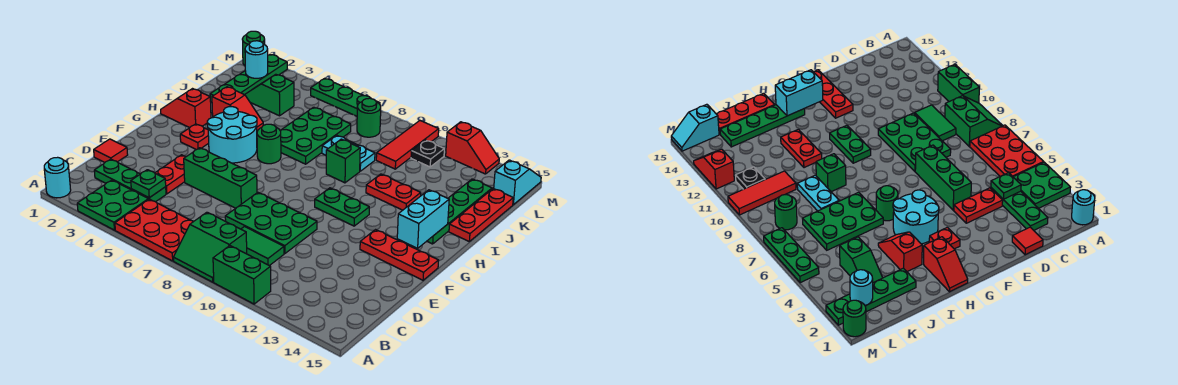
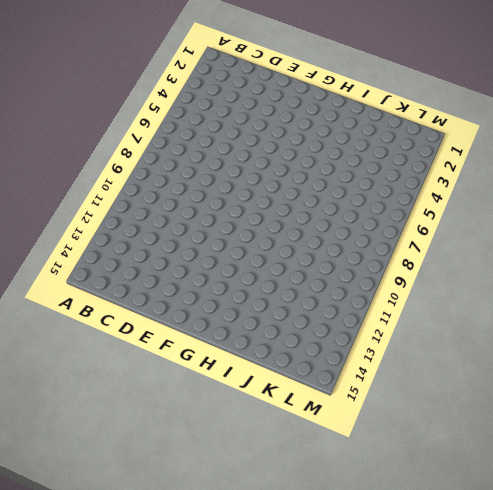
none -> cyan round brick A1 level 1
none -> green plate A3:B4 level 1
none -> red plate A5:B7 level 1
none -> green slope A8:B9 level 1 top B

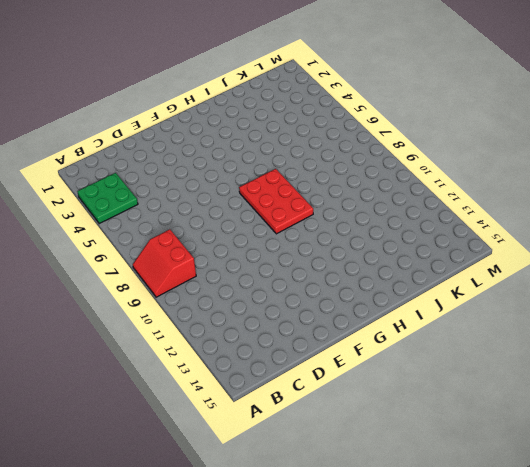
red slope A8:B9 level 1 top B -> green slope A8:B9 level 1 top B
red plate G7:H9 level 1 -> red plate A5:B7 level 1
none -> cyan round brick A1 level 1
none -> green brick A10:A11 level 1
none -> green plate C2:C4 level 1
none -> green tile C9:C10 level 1

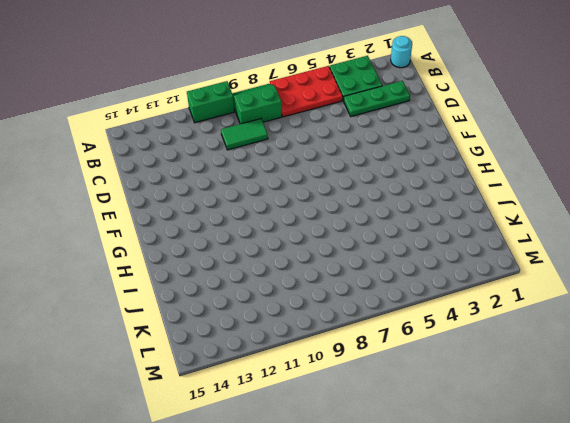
none -> red tile D1 level 1
none -> red plate D4:E4 level 1
none -> green plate D8:E10 level 1
none -> green brick E5:E7 level 1

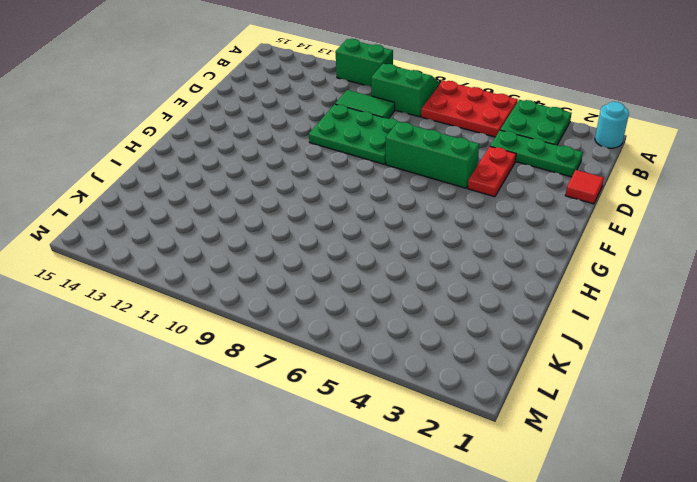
none -> red plate F13:F15 level 1
none -> red plate G3 level 1
none -> cyan round brick G4:H5 level 1
none -> green plate G10:G11 level 1

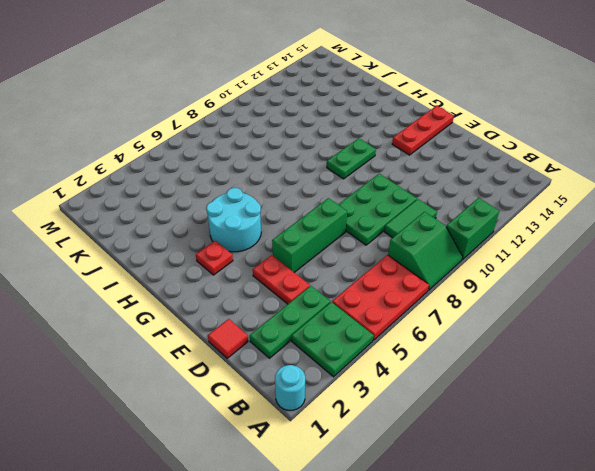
none -> red slope H1:H2 level 1 top 2
none -> green round brick H6 level 1
none -> green plate H14:K14 level 1
none -> red slope I3:I4 level 1 top 3

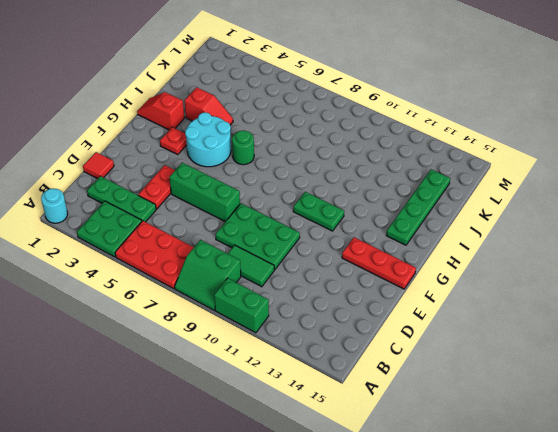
none -> green plate I6:K7 level 1
none -> green brick I9 level 1
none -> red plate I11:I12 level 1
none -> red plate I15:K15 level 1

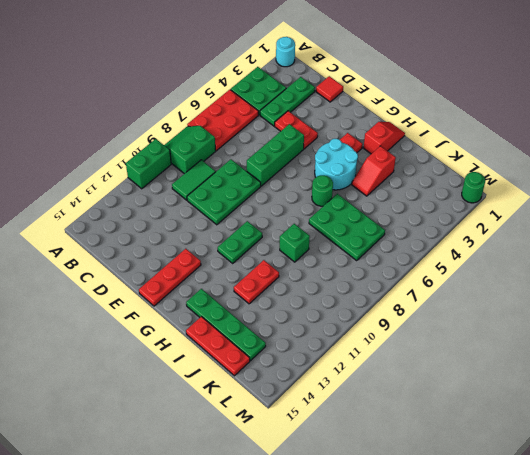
none -> green plate J2:M2 level 1
none -> cyan plate J8:J9 level 1
none -> green slope K3:K4 level 1 top 4
none -> red tile K10:M10 level 1

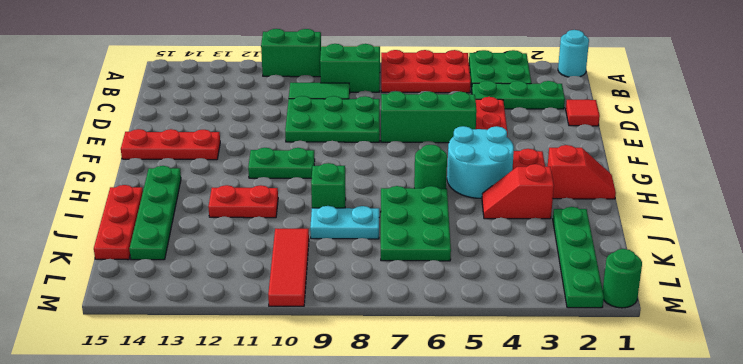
none -> green slope K3:K4 level 1 top 4
none -> green round brick L8 level 1
none -> black plate L11 level 1
none -> cyan slope L15:M15 level 1 top L

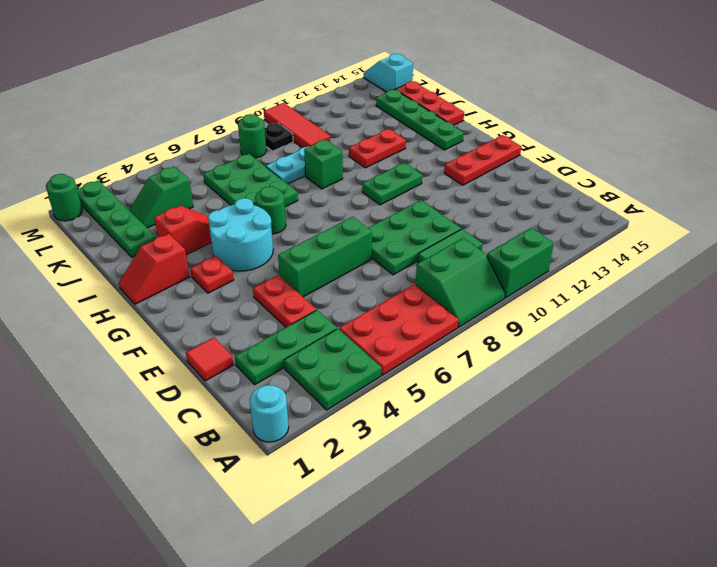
black plate L9 level 1 -> black plate L11 level 1
none -> green plate M5:M7 level 1
none -> red slope M12:M13 level 1 top 12
none -> green plate C4 level 2
none -> cyan brick G14:H14 level 2

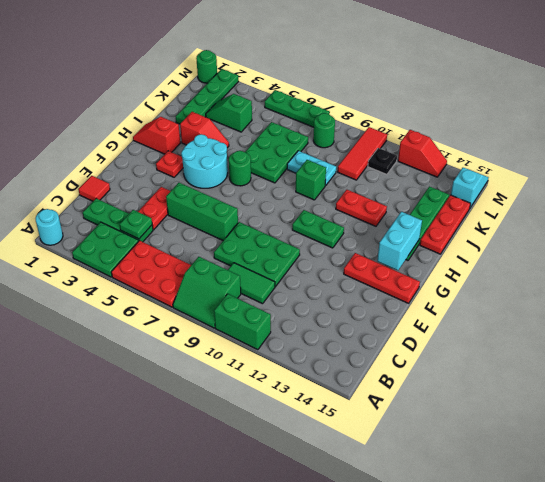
none -> cyan round brick L2 level 2

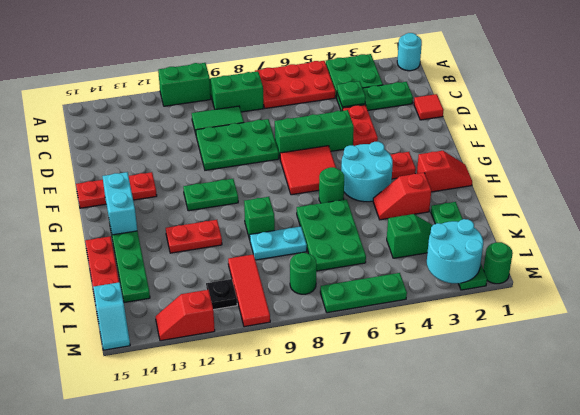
red tile F6:G7 level 1 -> none
cyan round brick L2:M3 level 2 -> cyan round brick L2 level 2

